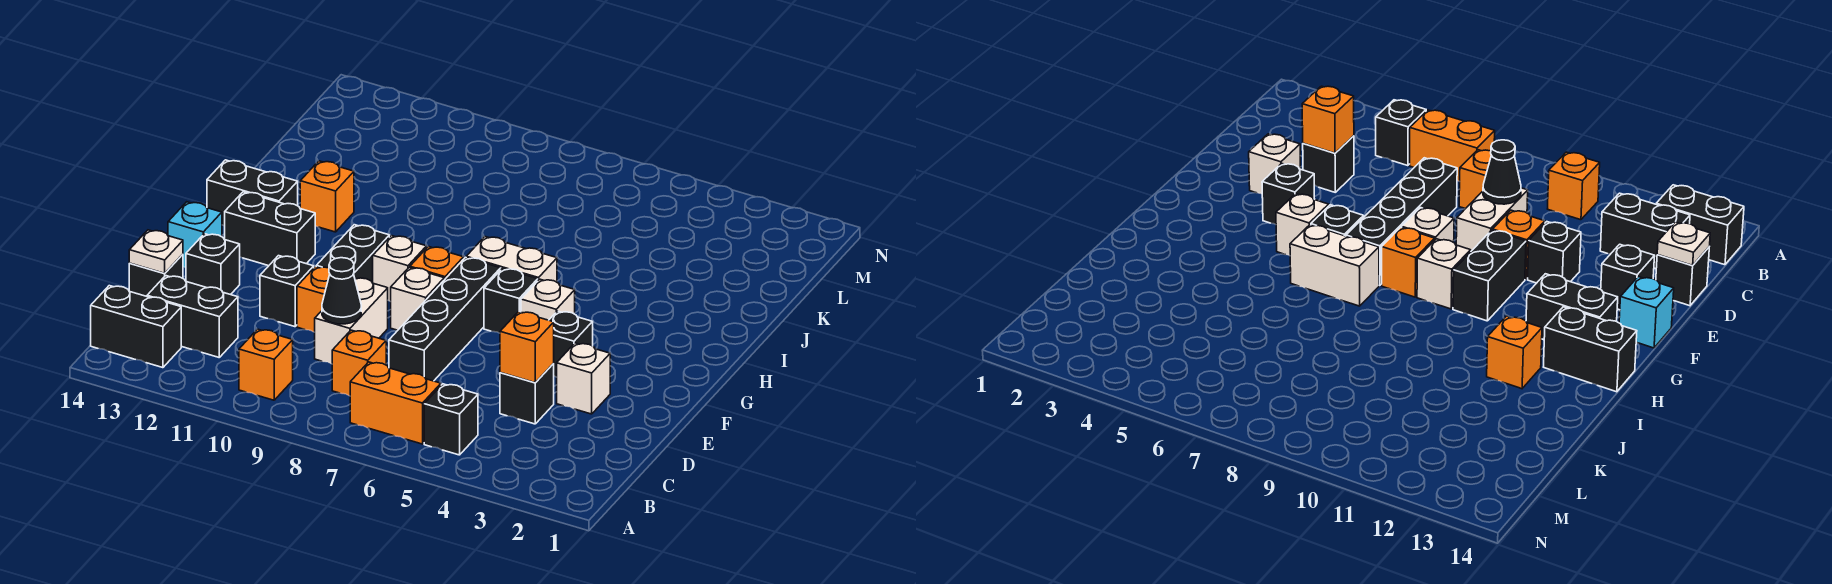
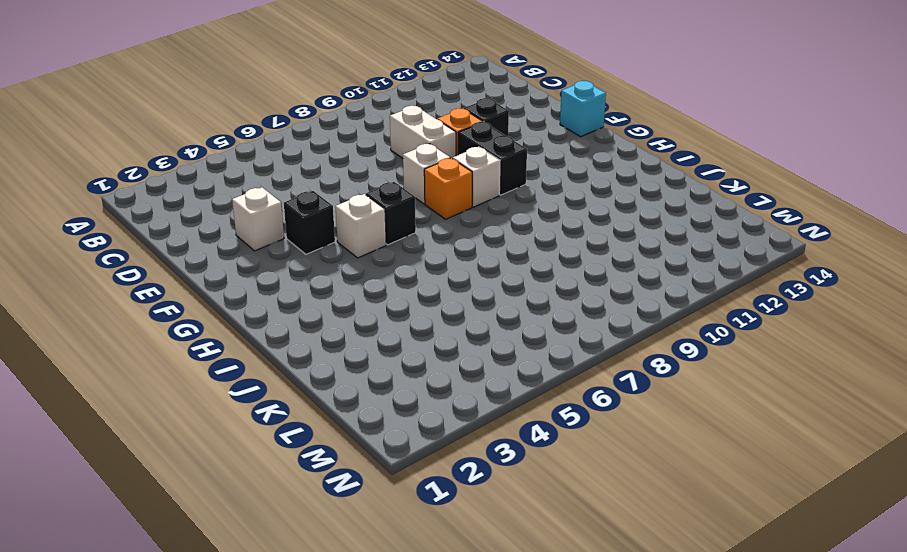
none -> black brick B5 level 1
none -> orange brick B6:B7 level 1
none -> orange brick B10 level 1

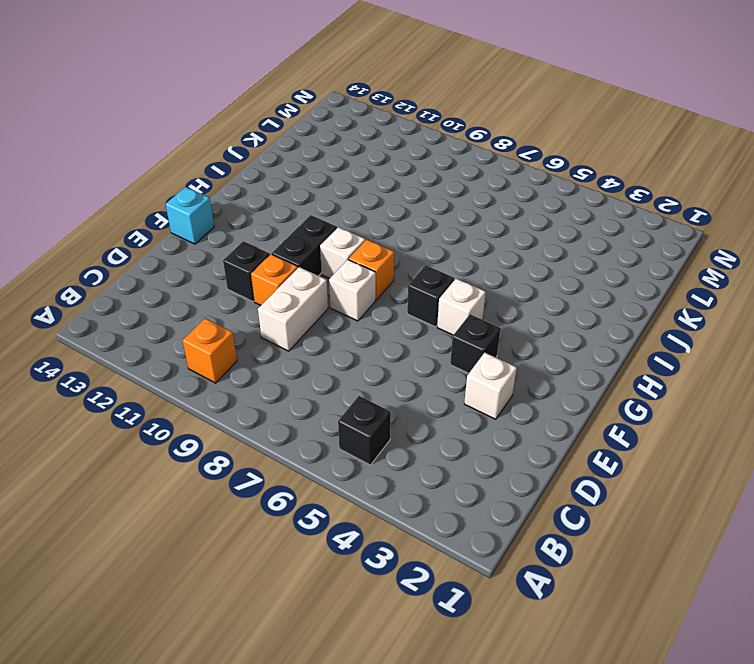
none -> orange brick B6:B7 level 1
none -> black brick B13:B14 level 1
none -> orange brick C8 level 1

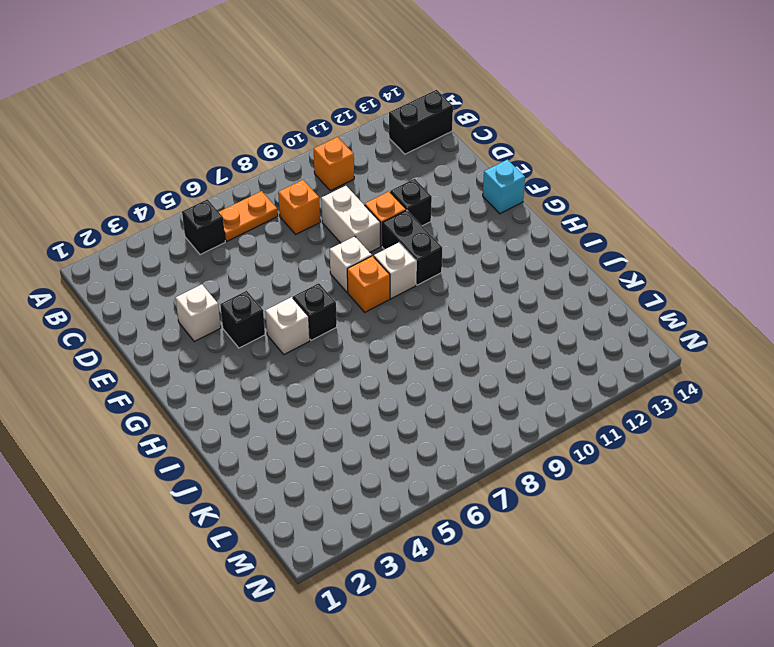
orange plate B6:B7 level 1 -> orange brick B6:B7 level 1
none -> black brick C12:C13 level 1
none -> black brick D4 level 1
none -> black brick D7:G7 level 1

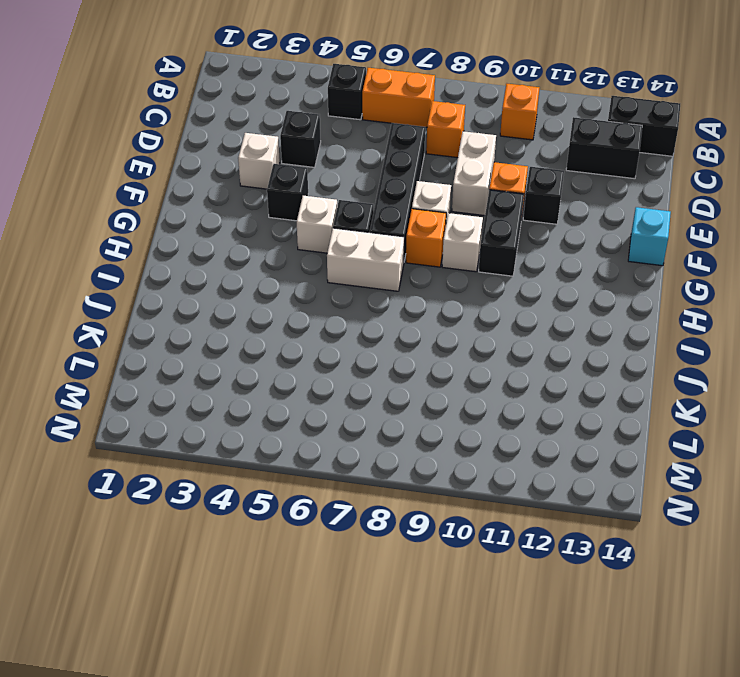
none -> black brick D14 level 1
none -> black brick E13 level 1
none -> black brick G12:G13 level 1

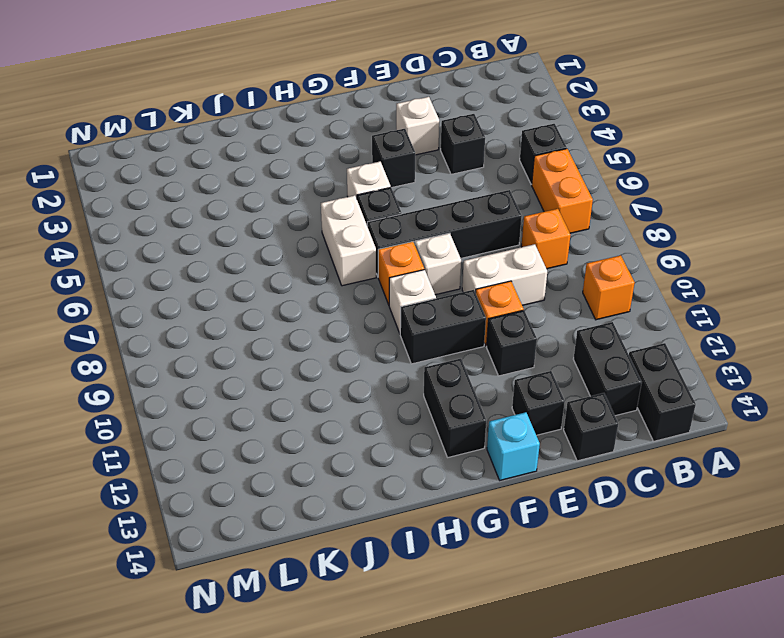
none -> black brick H13:H14 level 1
none -> orange brick I12 level 1
none -> orange brick D4 level 2

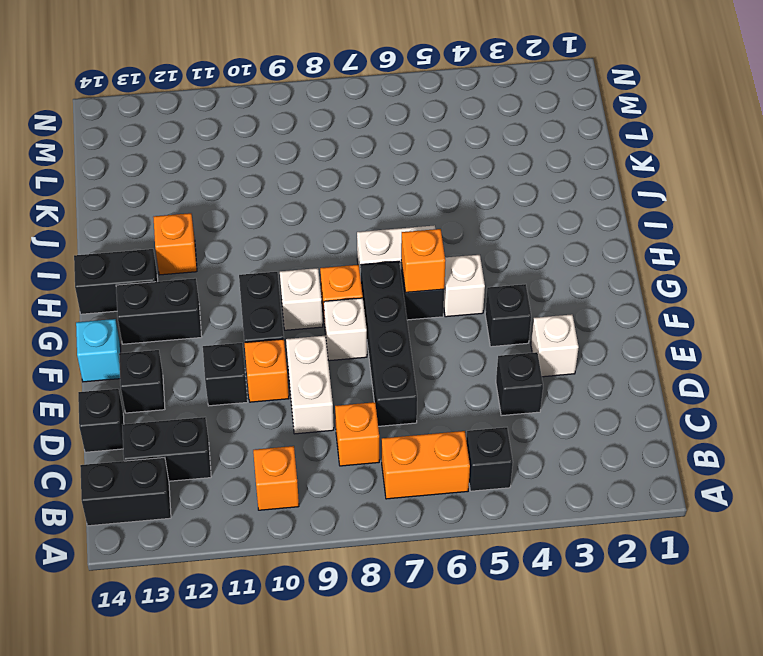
orange brick G6 level 2 -> orange brick D4 level 2
none -> black cone D9 level 2
none -> white plate D14 level 2

